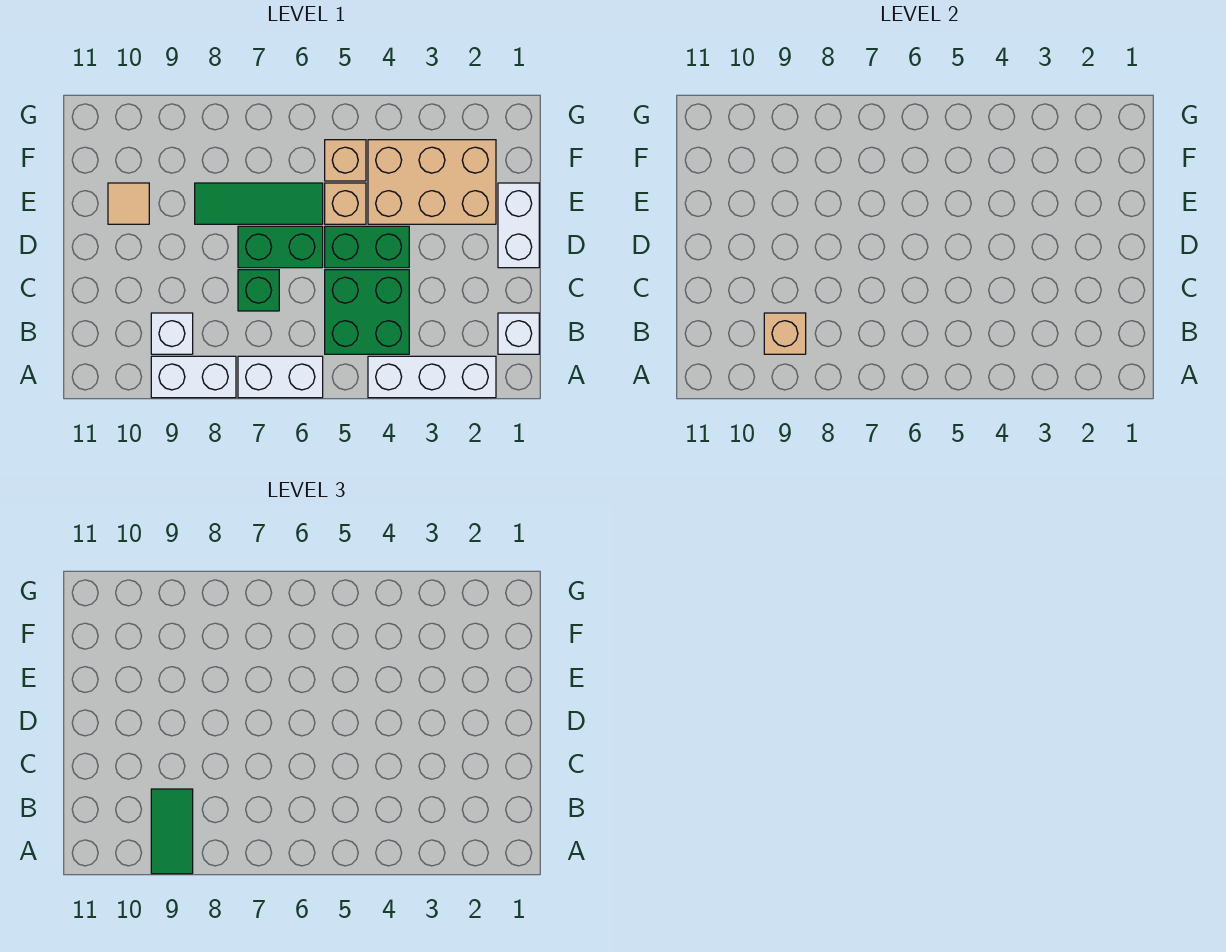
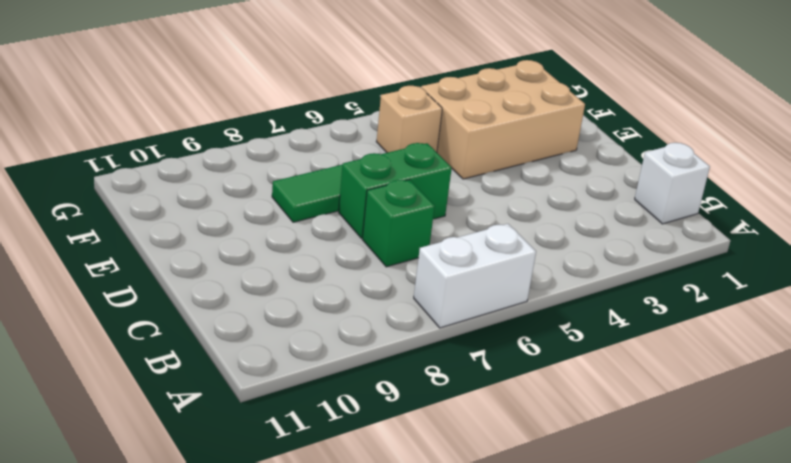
none -> white brick A2:A4 level 1
none -> white brick A8:A9 level 1
none -> green brick B4:C5 level 1

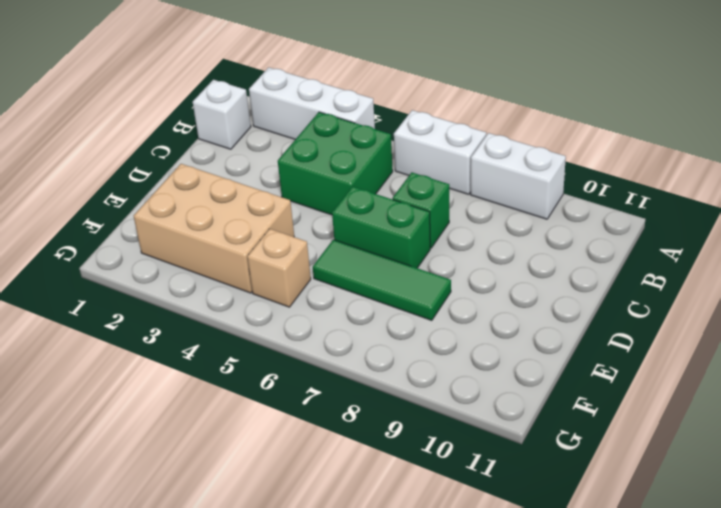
none -> white brick B9 level 1
none -> white brick D1:E1 level 1
none -> green brick D4:D5 level 1

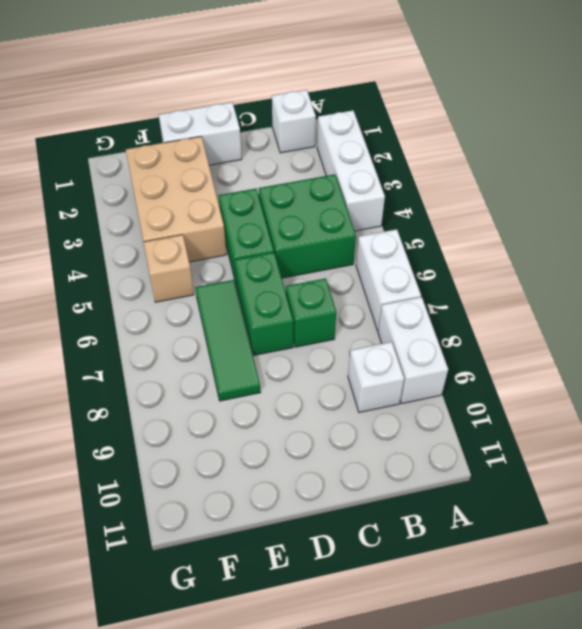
none -> tan brick E5 level 1
none -> tan tile E10 level 1
none -> tan brick B9 level 2

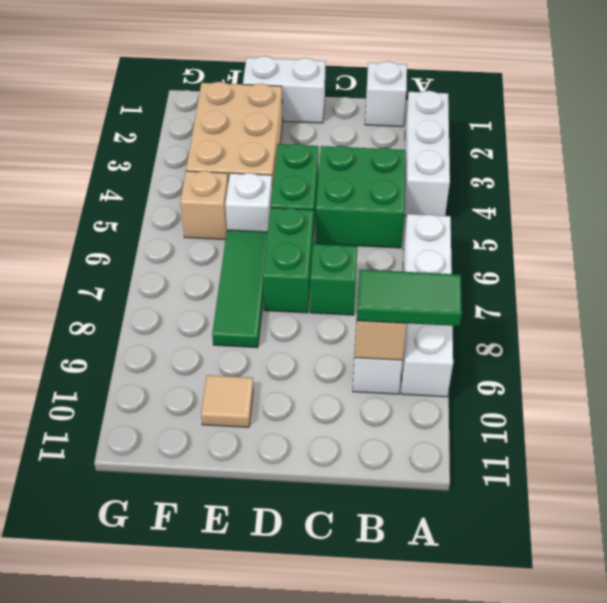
white brick E5 level 1 -> tan brick E5 level 1

